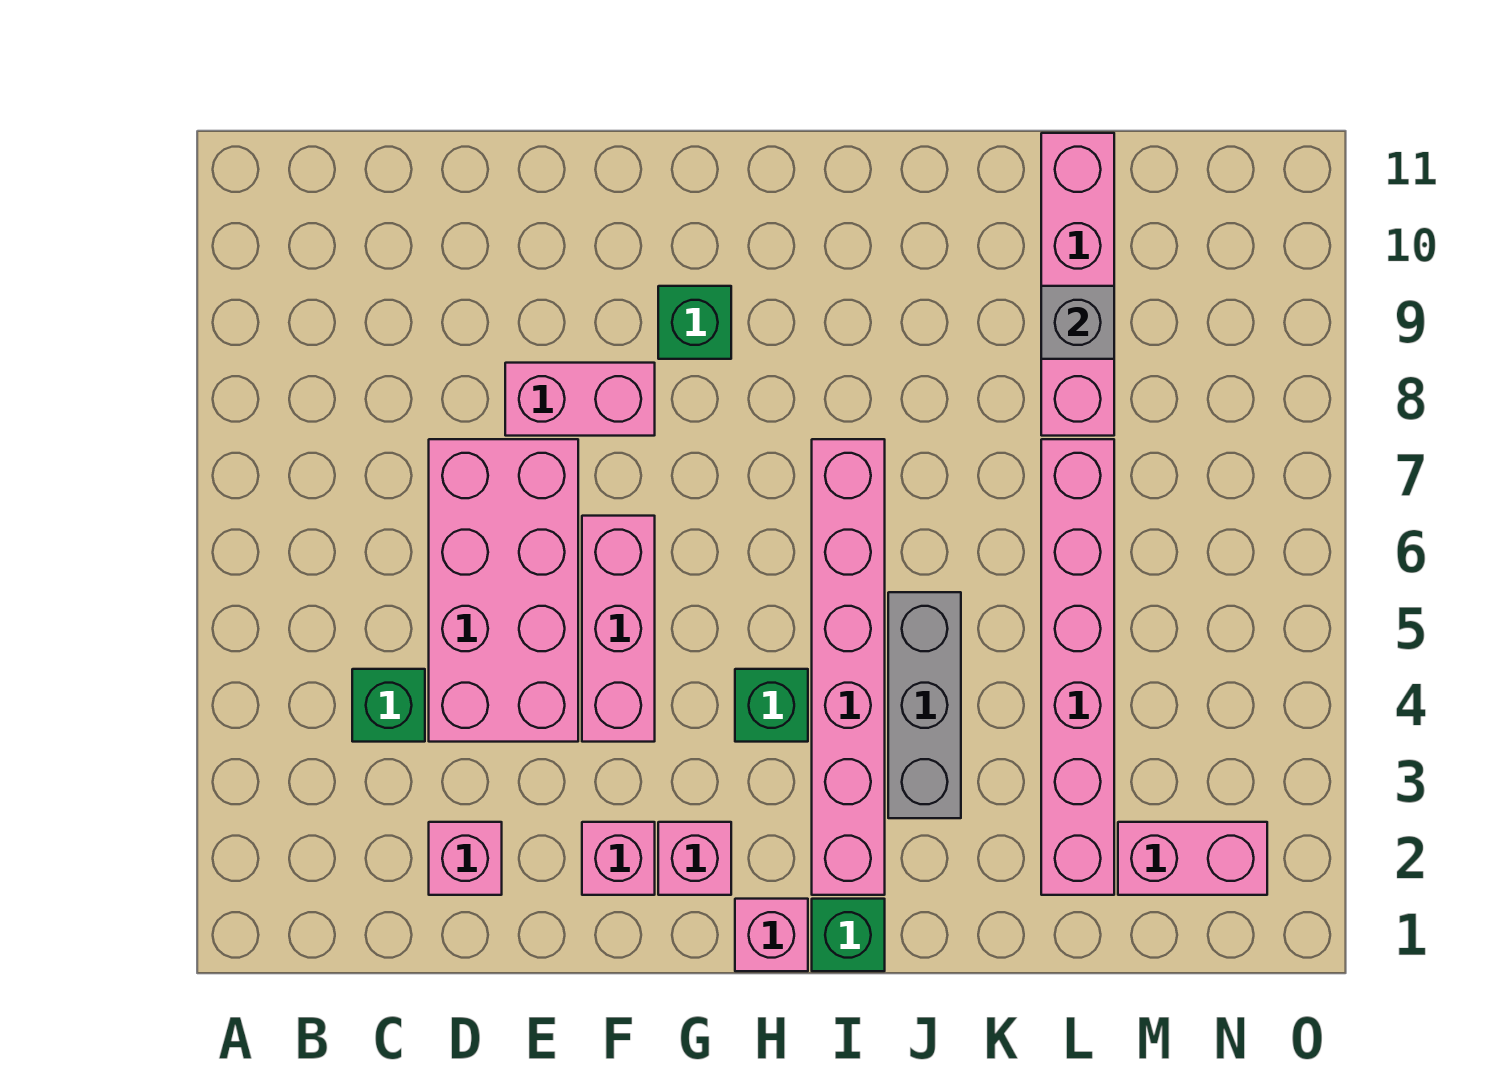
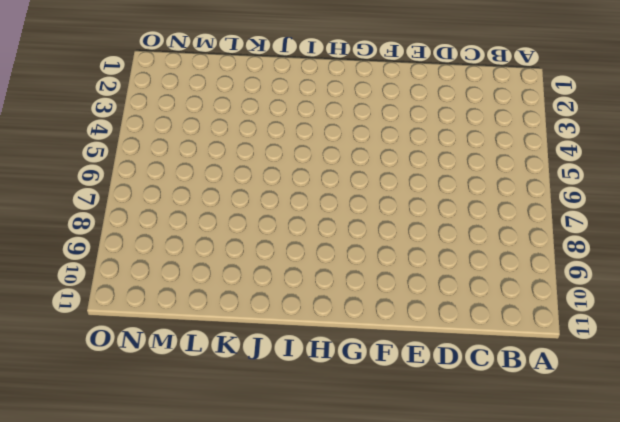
none -> green brick C4 level 1
none -> pink brick D2 level 1
none -> pink brick D4:E7 level 1

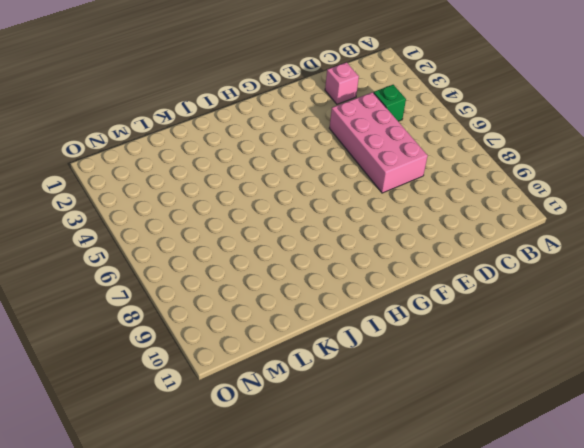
none -> pink brick E8:F8 level 1
none -> pink brick F2 level 1
none -> pink brick F4:F6 level 1

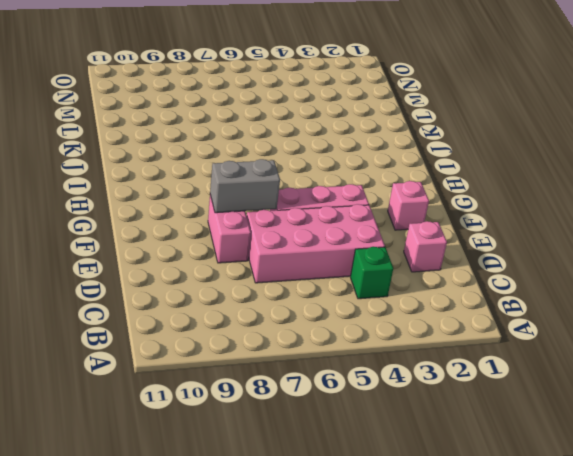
grey brick F7:F8 level 2 -> none
none -> pink brick G2 level 1
none -> green brick G9 level 1
none -> pink brick H1 level 1

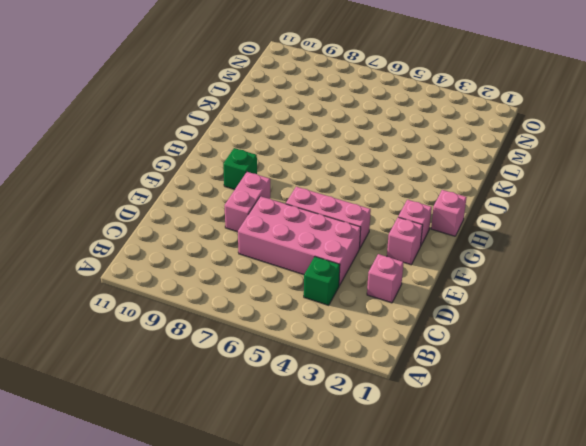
none -> green brick H4 level 1
none -> green brick I1 level 1
none -> pink brick I2:I7 level 1

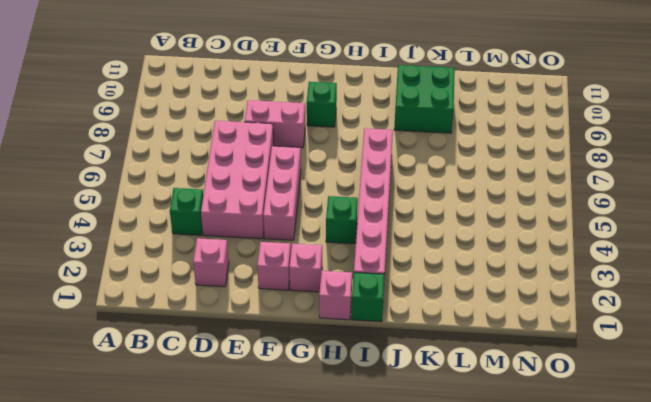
green brick J9:K10 level 1 -> none
none -> grey brick J3:J5 level 1
none -> pink brick L2:L7 level 1
none -> pink brick L8:L11 level 1

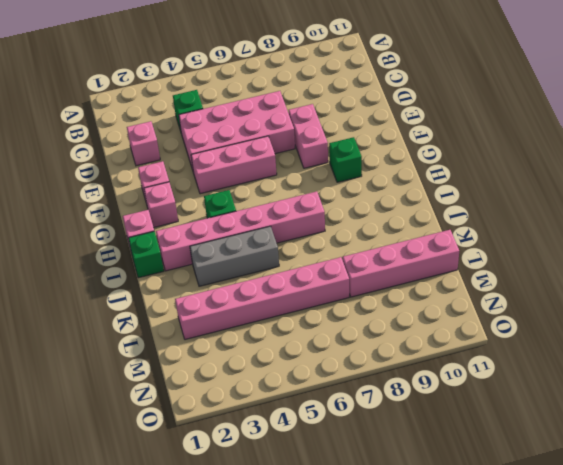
none -> pink brick M2:N2 level 1
none -> grey brick L9 level 2

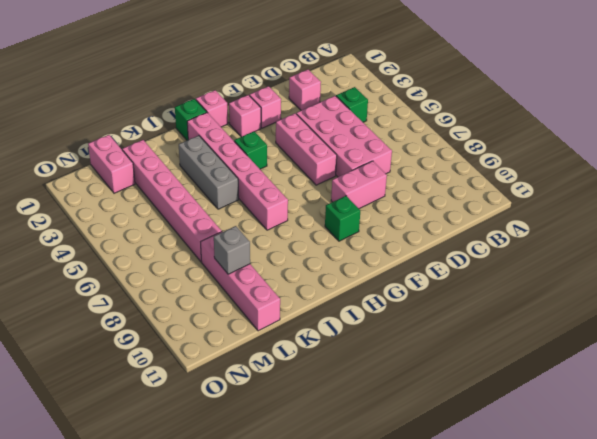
pink brick M1:M2 level 1 -> pink brick M2:N2 level 1

